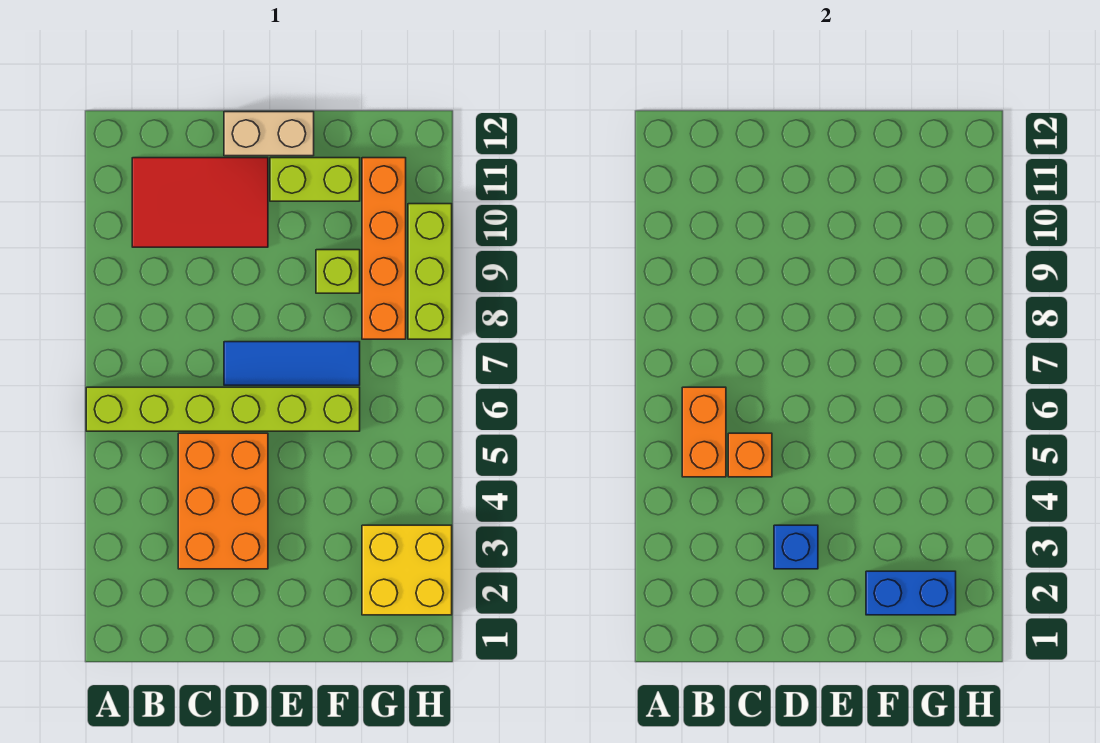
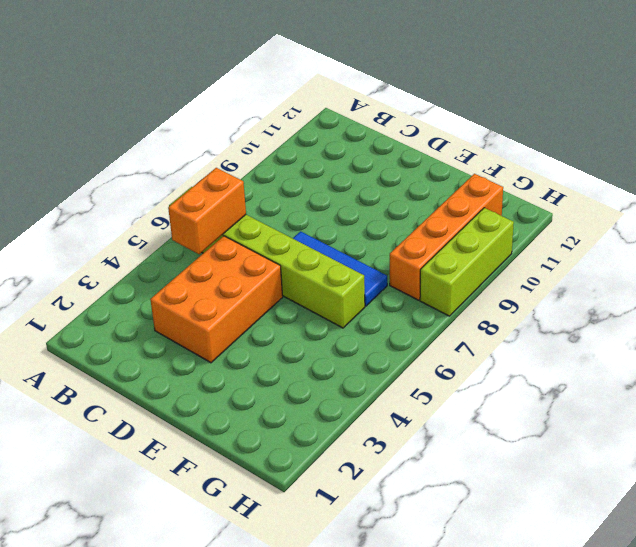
none -> red tile B10:D11 level 1
none -> tan brick D12:E12 level 1
none -> lime brick E11:F11 level 1

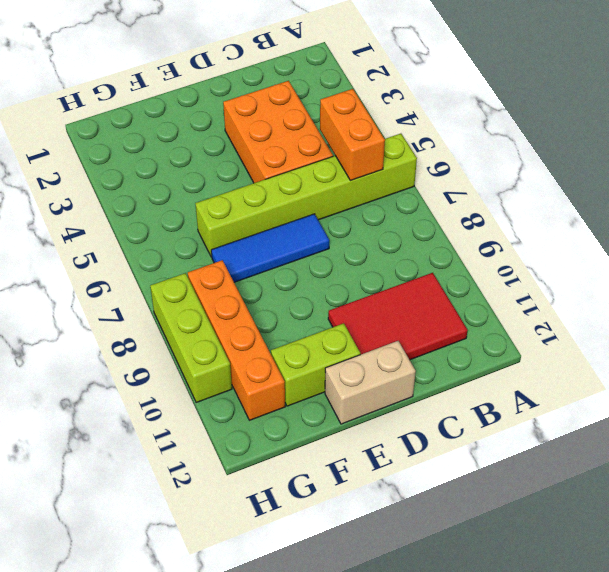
none -> lime brick F9 level 1
none -> yellow brick G2:H3 level 1
none -> orange brick C5 level 2

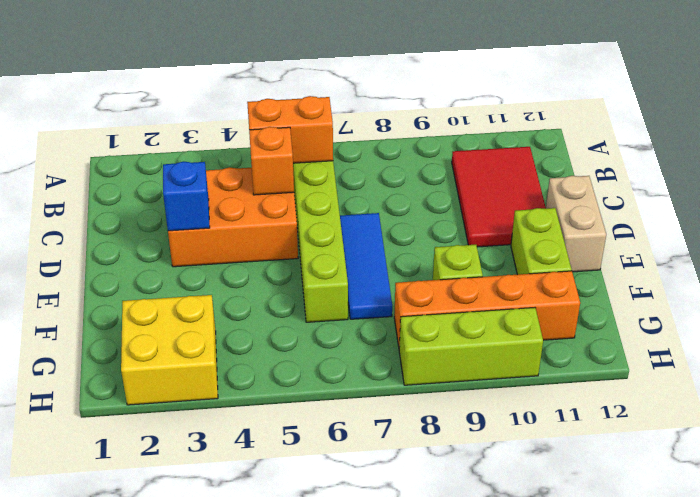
none -> blue brick F2:G2 level 2

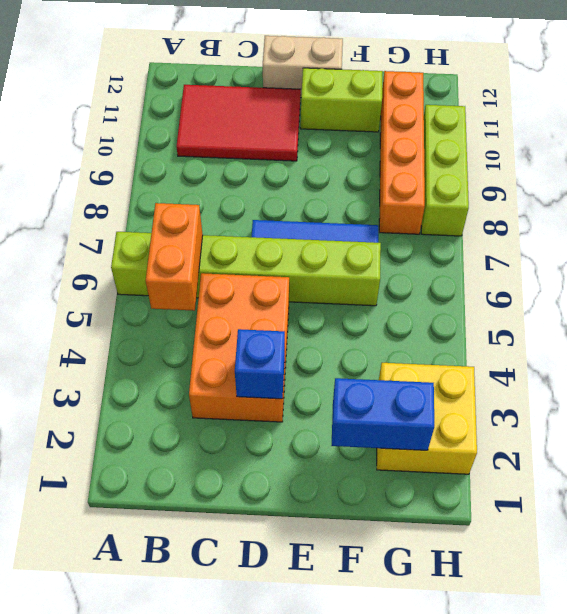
none -> lime brick F9 level 1
none -> orange brick C5 level 2

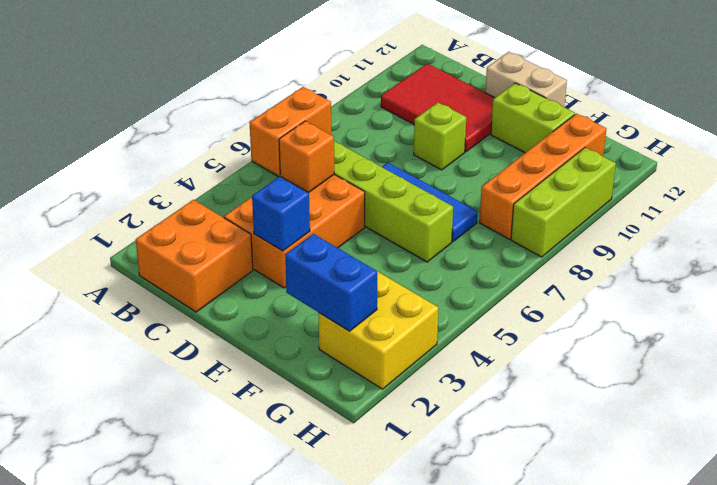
orange brick B1:C2 level 1 -> none
lime brick D9 level 1 -> lime brick F9 level 1

